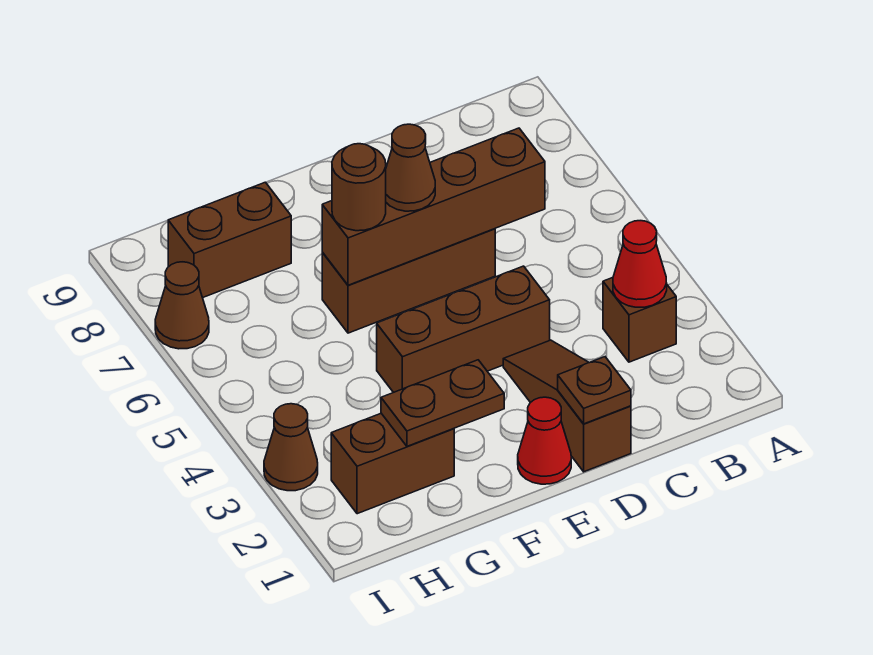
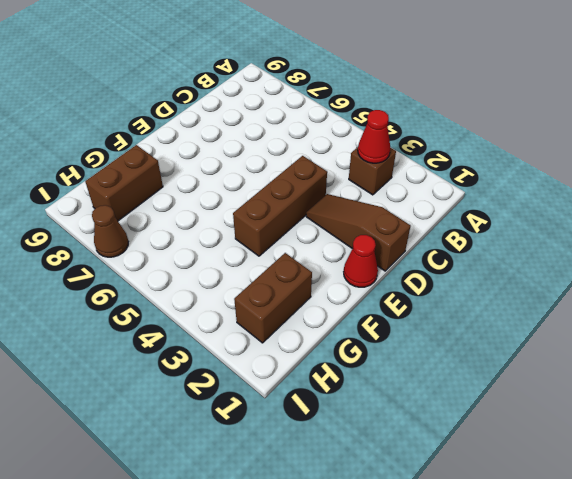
none -> brown brick D6:F6 level 1
none -> brown cone I3 level 1
none -> brown brick C6:F6 level 2

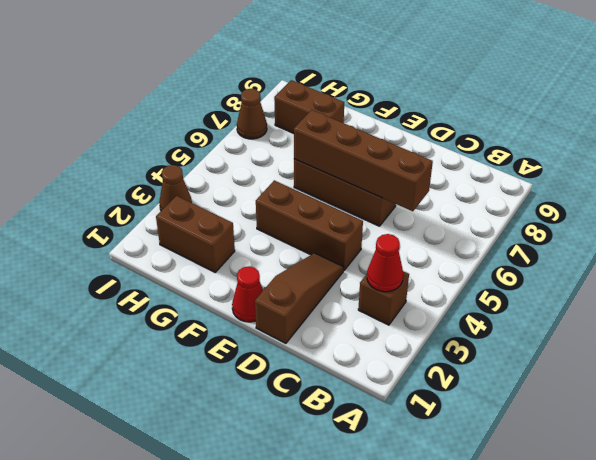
none -> brown plate D1 level 2
none -> brown plate F2:G2 level 2
none -> brown cone E6 level 3

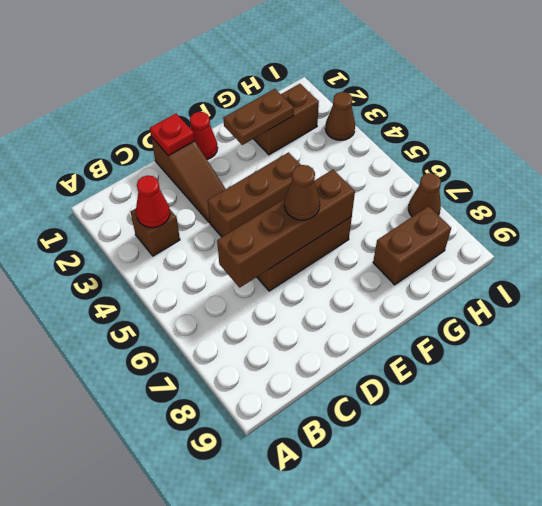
red plate D1 level 2 -> brown plate D1 level 2
none -> brown round brick F6 level 3

